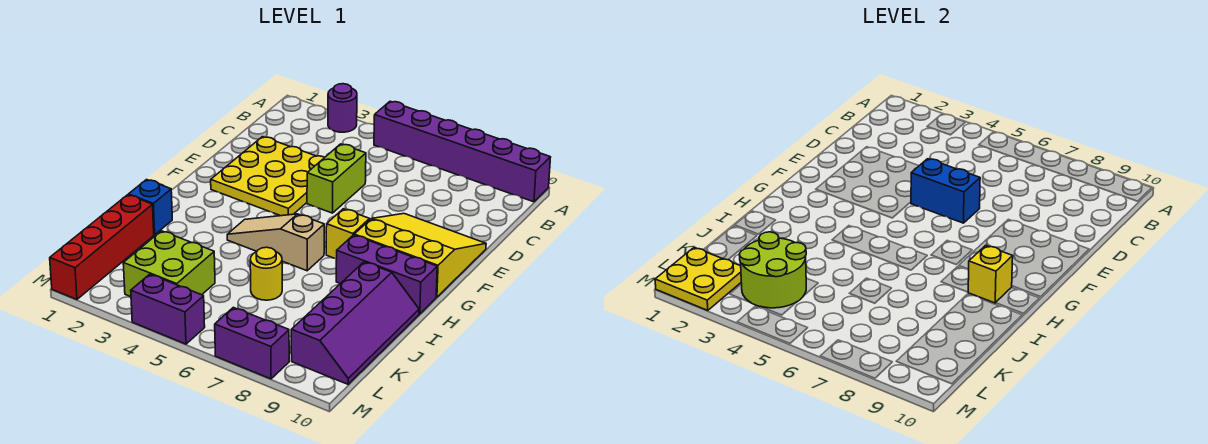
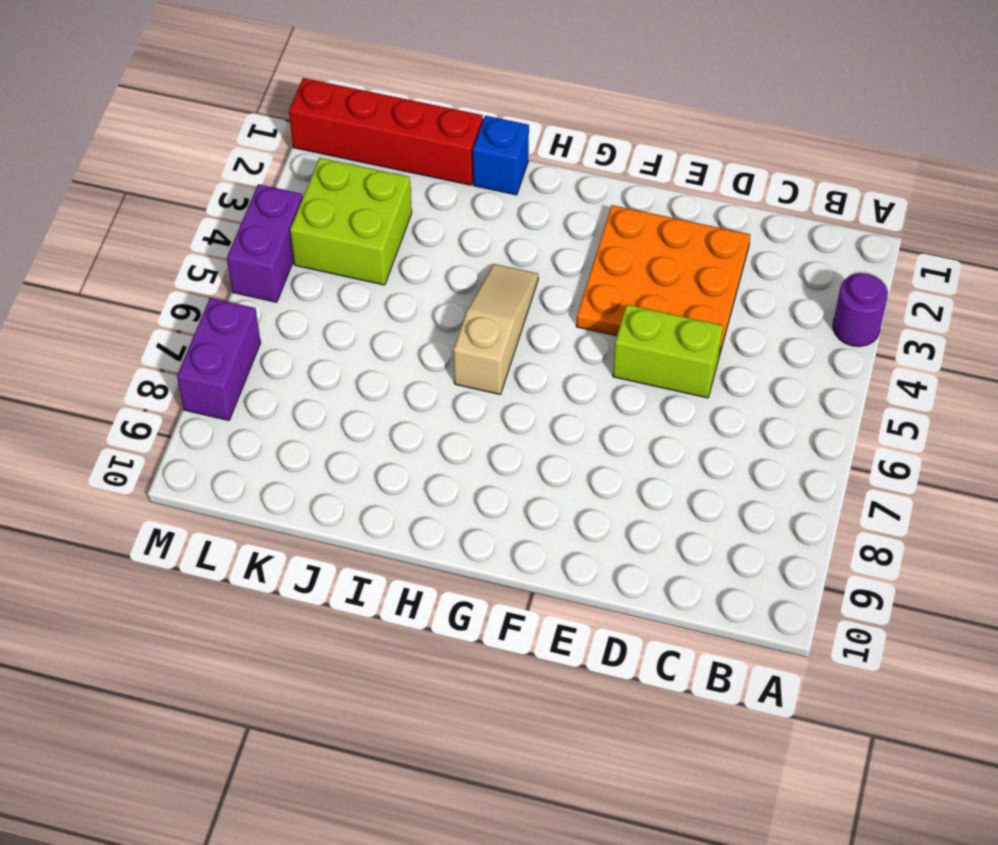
orange plate D2:F4 level 1 -> yellow plate D2:F4 level 1
none -> purple brick A5:A10 level 1
none -> yellow slope E8:G10 level 1 top G
none -> yellow brick G7 level 1

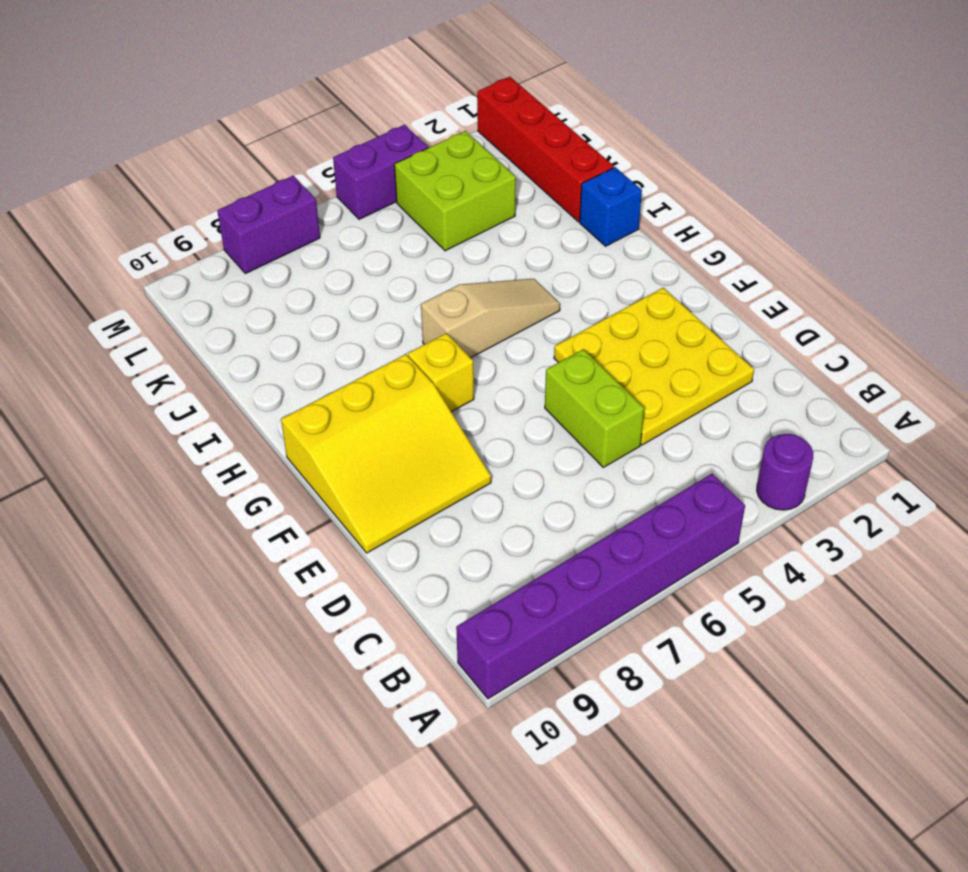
none -> purple brick H8:H10 level 1
none -> purple slope I9:L10 level 1 top 9
none -> yellow round brick J6 level 1

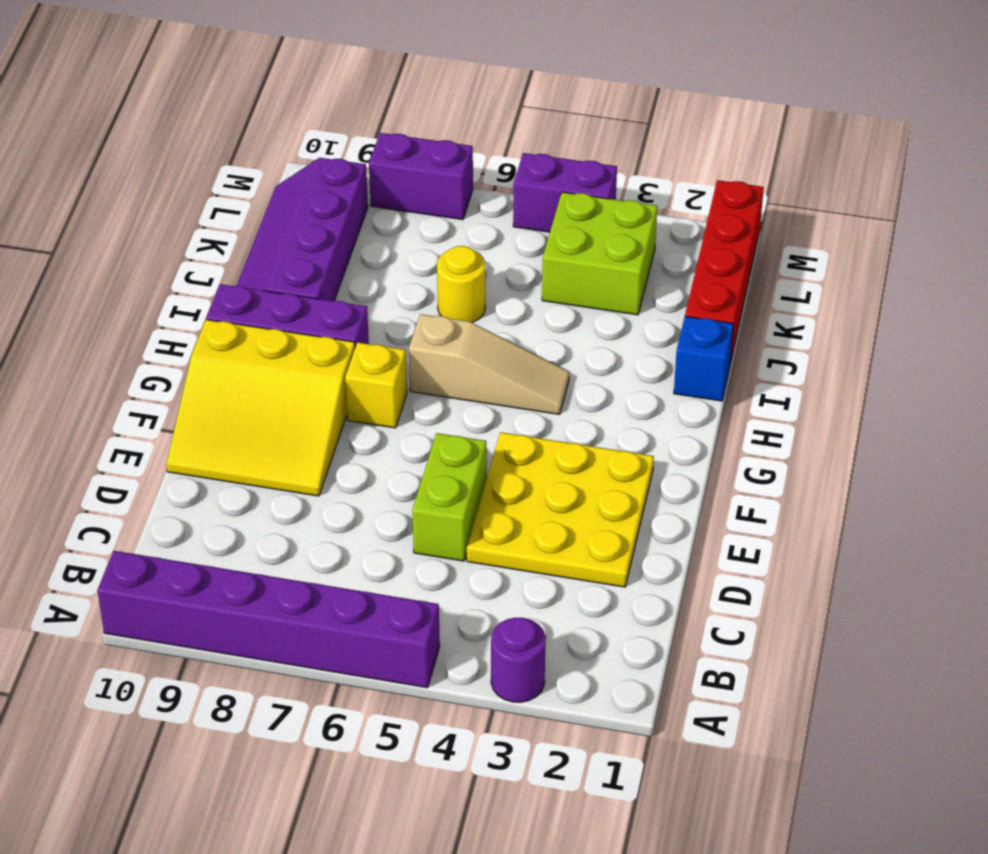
none -> blue brick E5:E6 level 2
none -> yellow brick H9 level 2
none -> lime round brick K3:L4 level 2

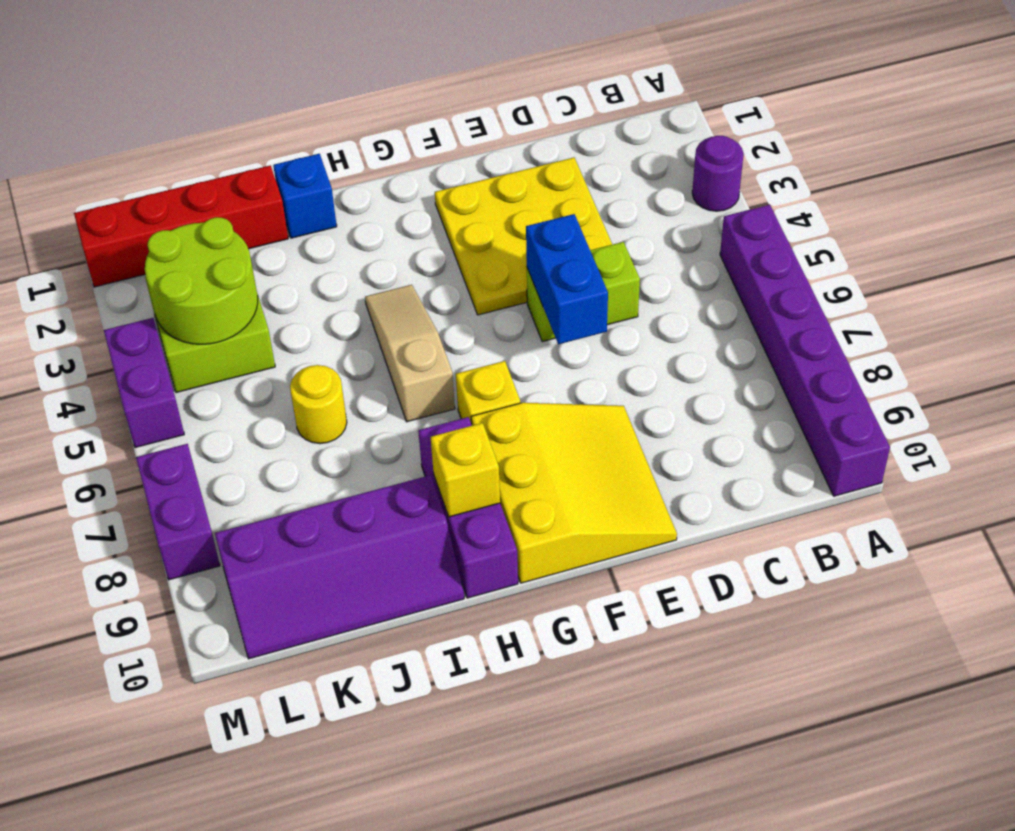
none -> yellow plate L1:M2 level 2

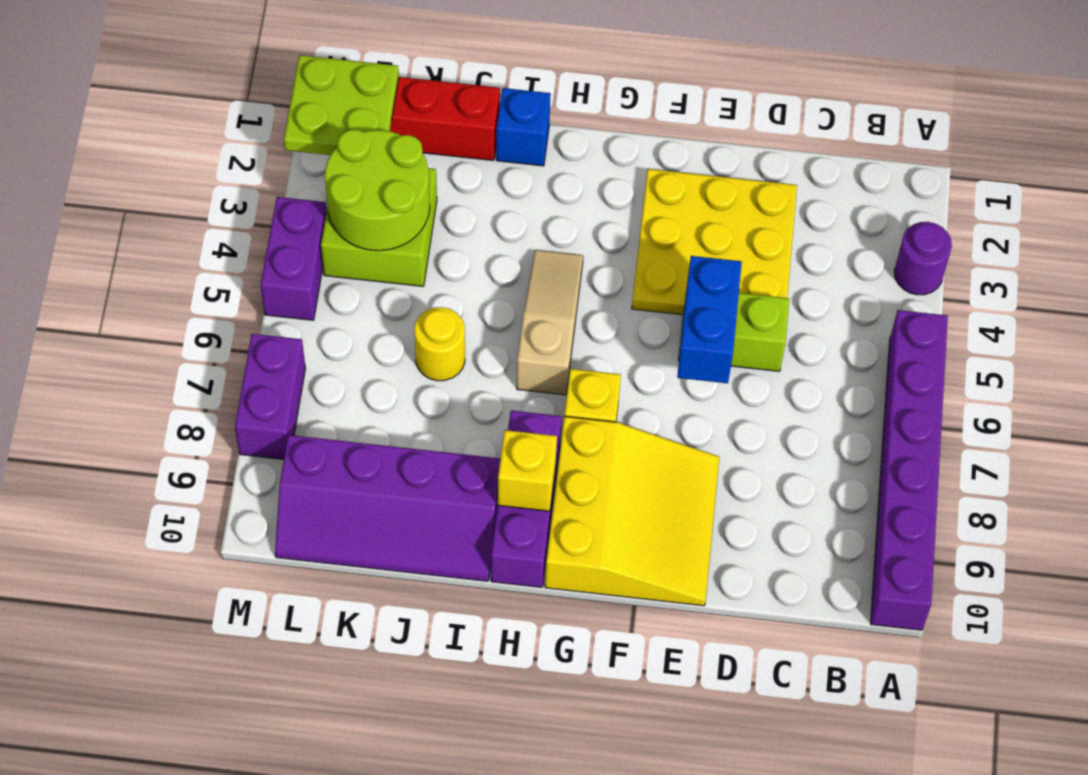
lime plate L1:M2 level 2 -> yellow plate L1:M2 level 2

